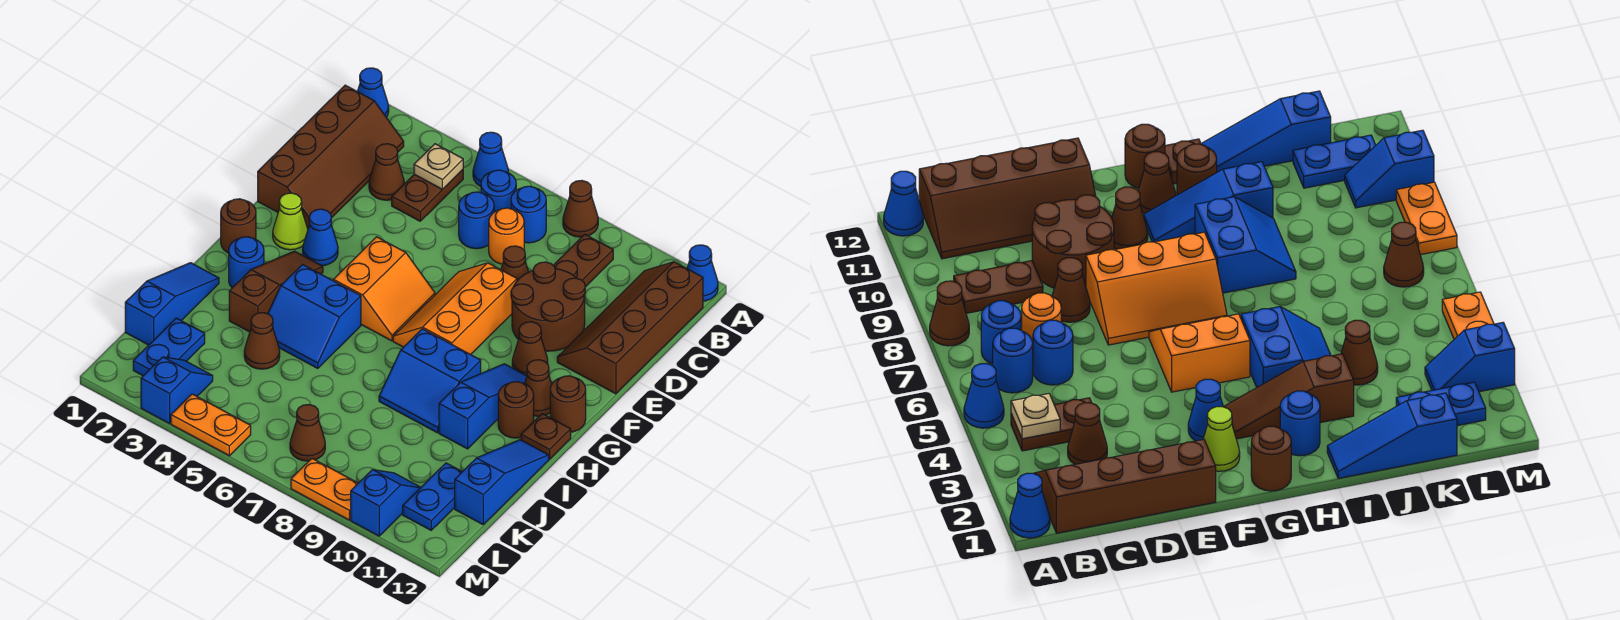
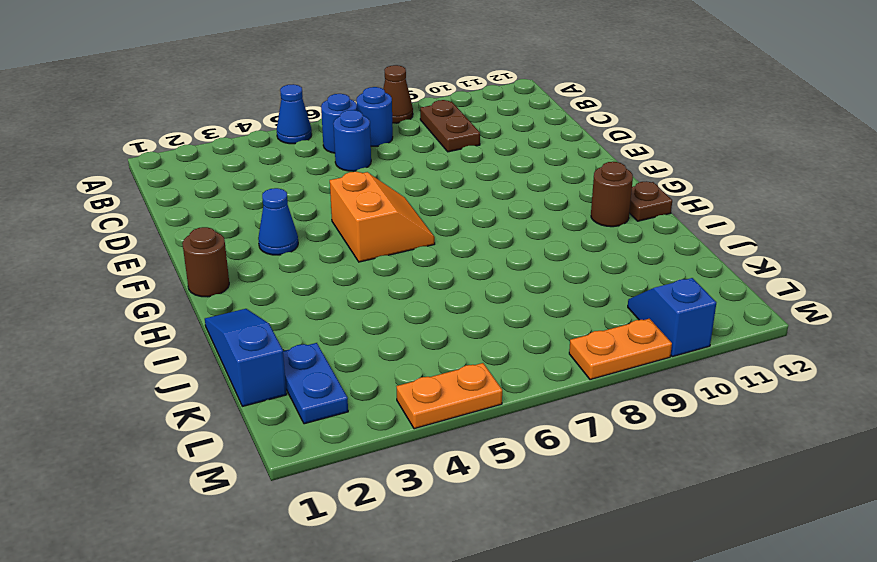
none -> blue cone A1 level 1
none -> blue cone A12 level 1
none -> brown slope B1:E2 level 1 top 1
none -> brown plate B4:C4 level 1

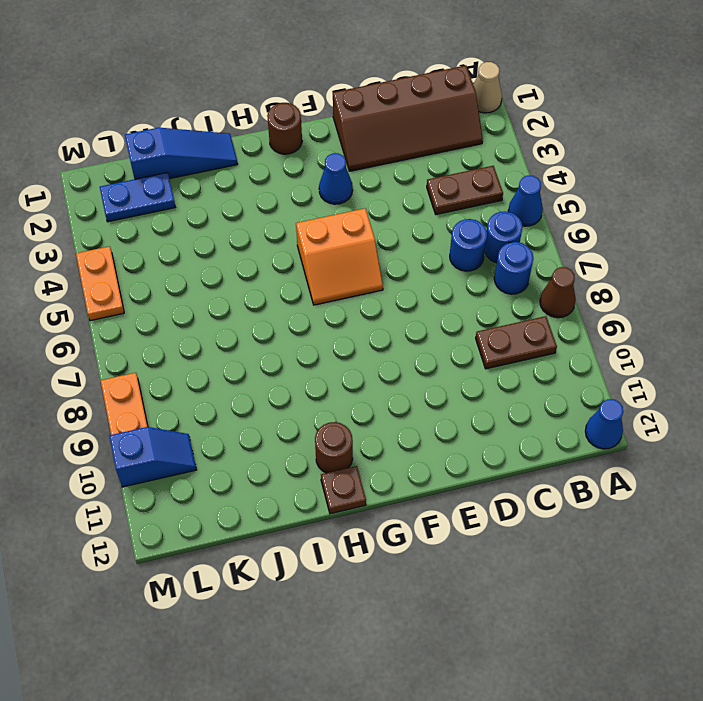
tan cone A1 level 1 -> blue cone A1 level 1
none -> brown slope B11:E12 level 1 top 12
none -> brown cone C3 level 1
none -> orange round brick C7 level 1
none -> brown cone D8 level 1

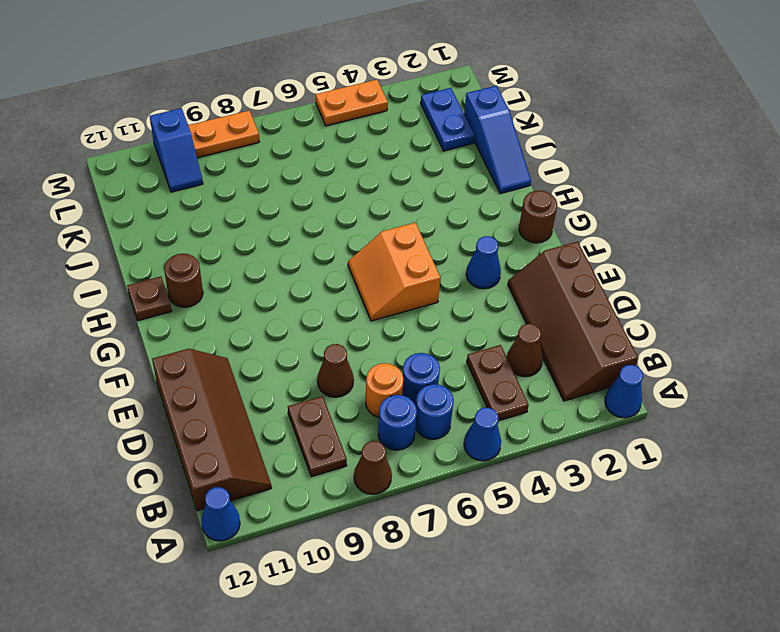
none -> brown round brick D9:E10 level 1
none -> orange slope E7:G8 level 1 top 8
none -> lime cone F2 level 1
none -> brown cone F10 level 1

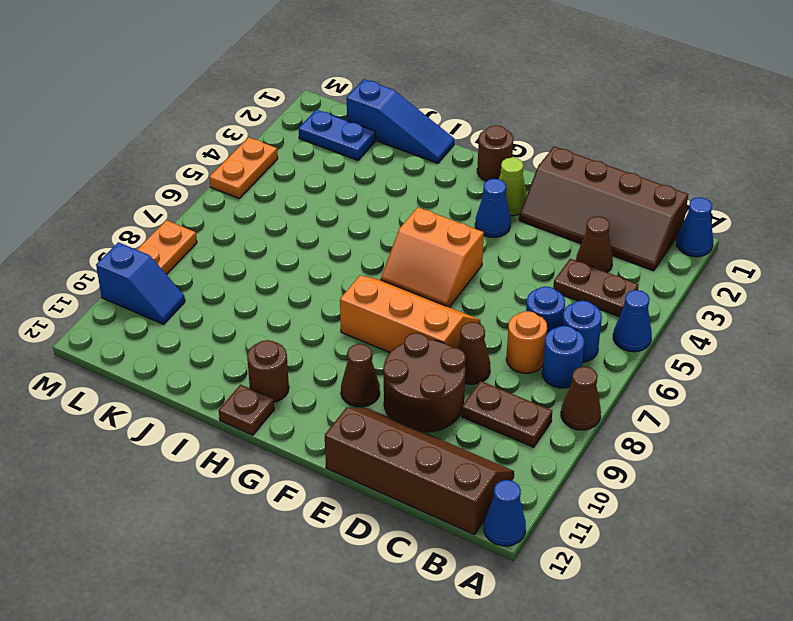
none -> brown slope G3:I3 level 1 top I
none -> blue slope G10:I10 level 1 top I
none -> brown cone G11 level 1
none -> brown round brick G12 level 1

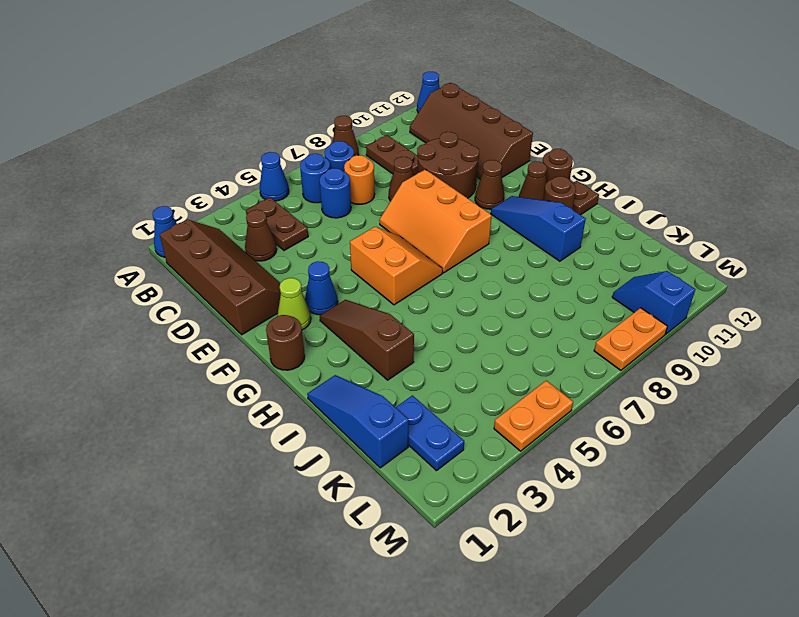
none -> blue round brick H2 level 1
none -> blue slope H4:I5 level 1 top H
none -> blue slope H8:I9 level 1 top H
none -> blue slope I12:K12 level 1 top K

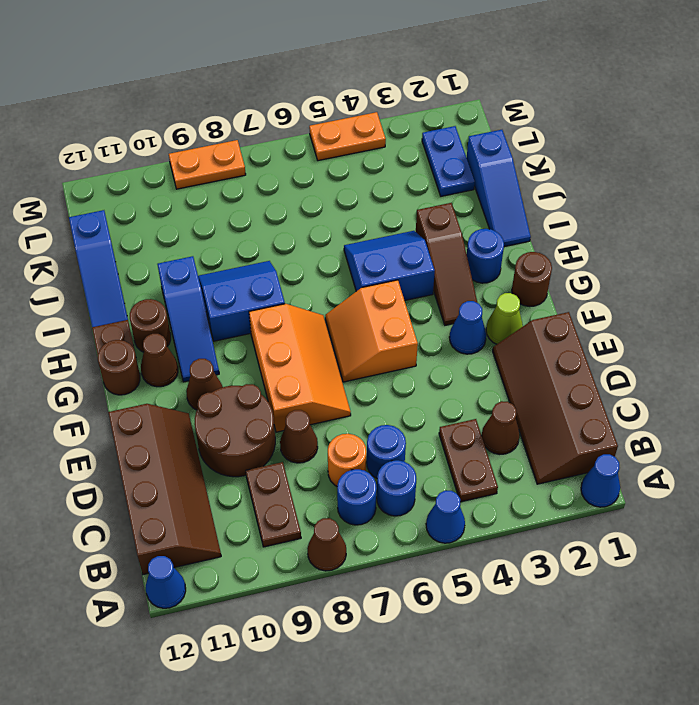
none -> brown cone J4 level 1
none -> blue plate K11:L11 level 1
none -> blue slope L3:M3 level 1 top M
none -> brown cone L7 level 1

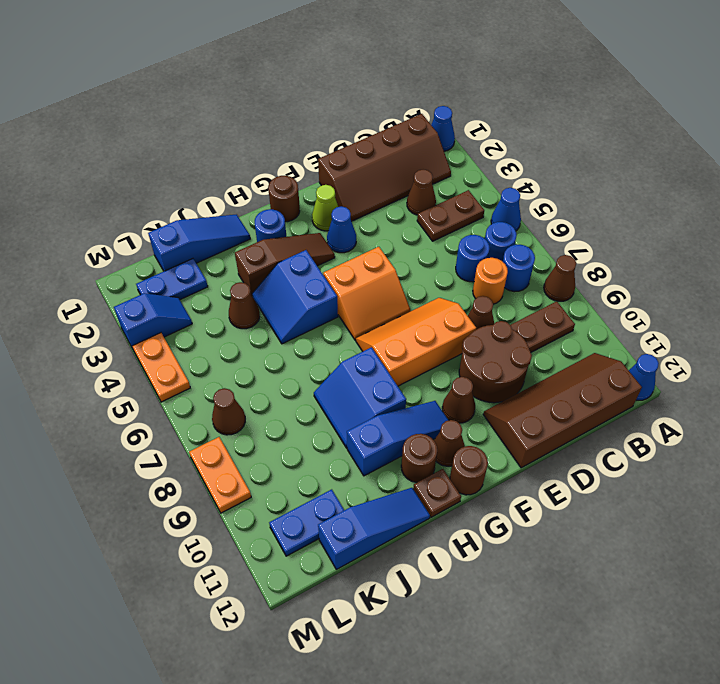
none -> blue slope L10:M10 level 1 top M
none -> tan plate B4 level 2

